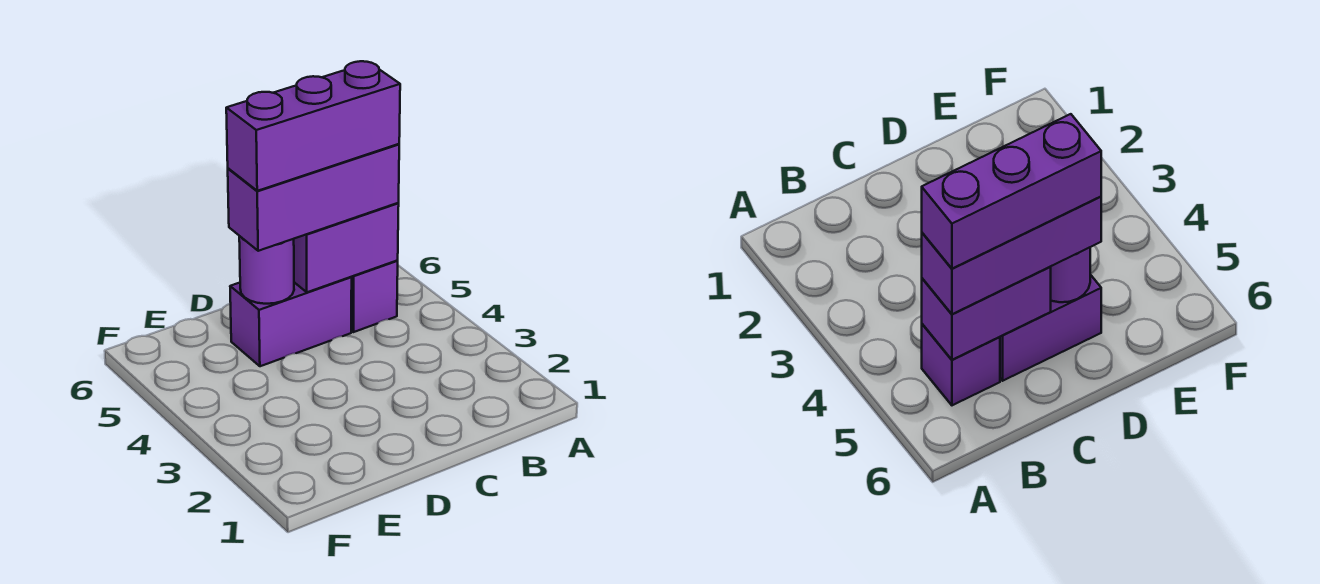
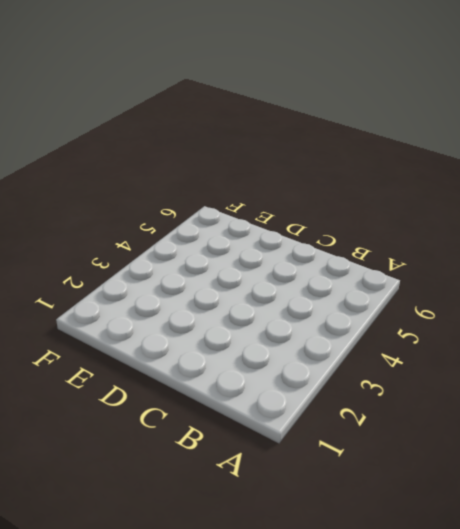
none -> purple brick B5 level 1
none -> purple brick C5:D5 level 1

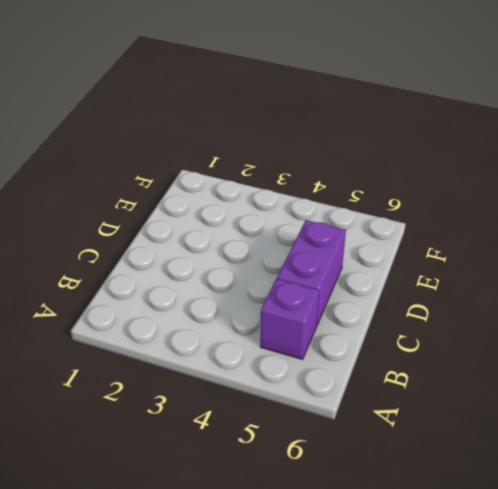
none -> purple brick B5:C5 level 2
none -> purple round brick D5 level 2

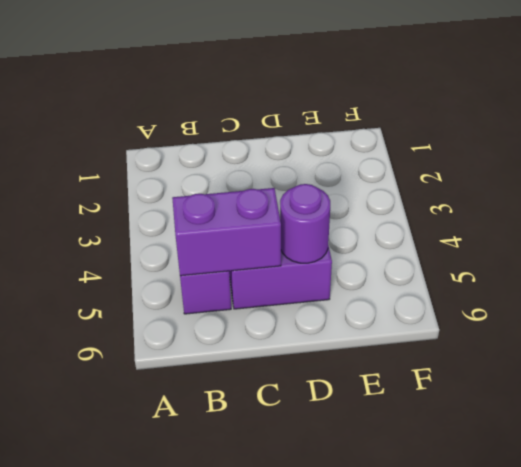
none -> purple brick B5:D5 level 3
none -> purple brick B5:D5 level 4

